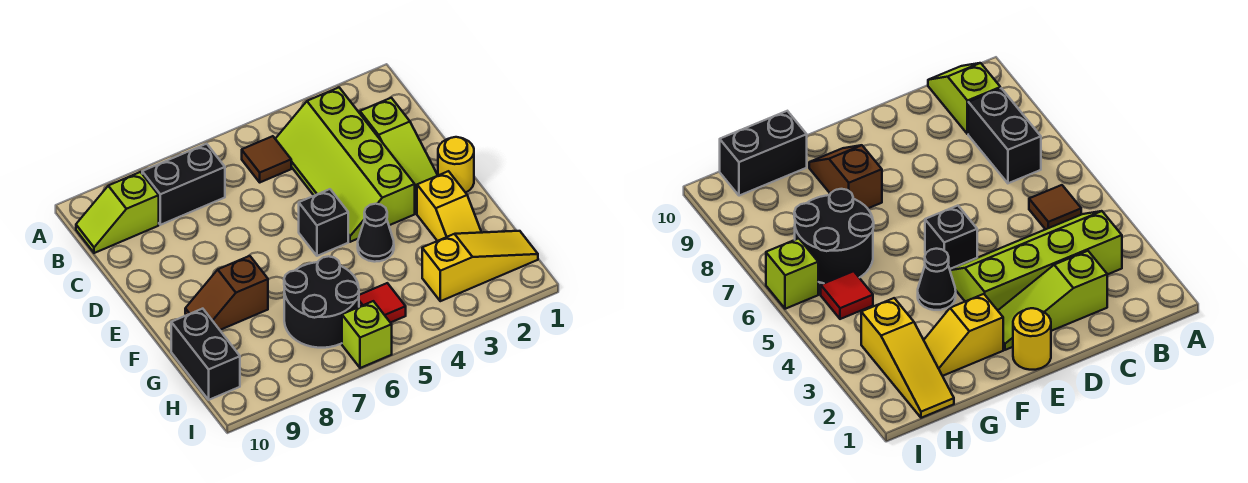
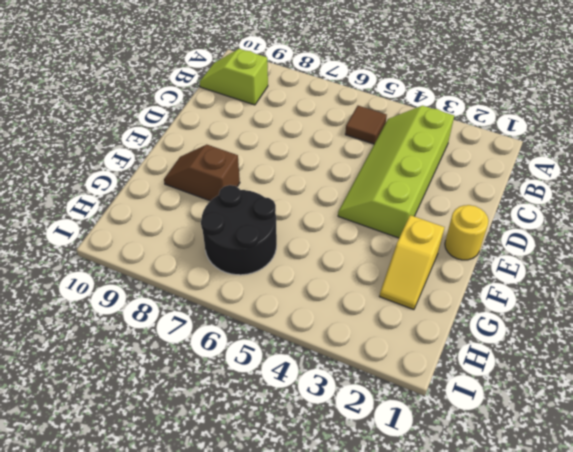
none -> black brick B7:B8 level 1
none -> lime slope C2:E2 level 1 top C
none -> black brick E5 level 1

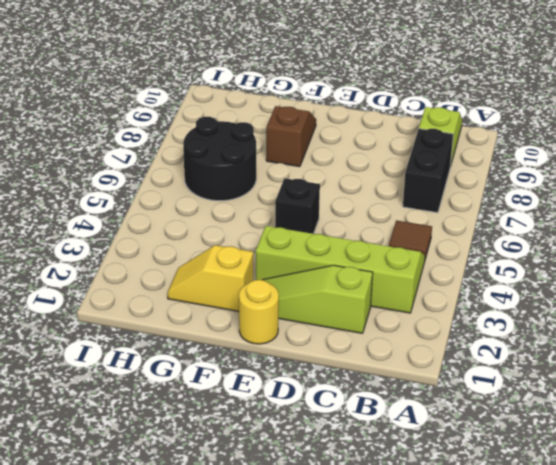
none -> black cone F4 level 1
none -> black brick G10:H10 level 1
none -> yellow slope H1:H3 level 1 top 3

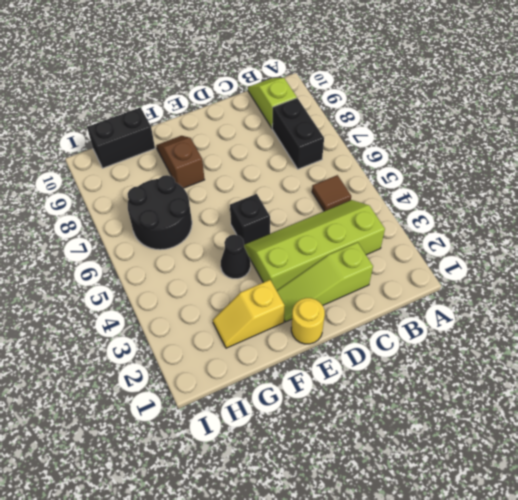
none -> yellow slope H1:H3 level 1 top 3
none -> red tile H5 level 1
none -> lime brick I6 level 1

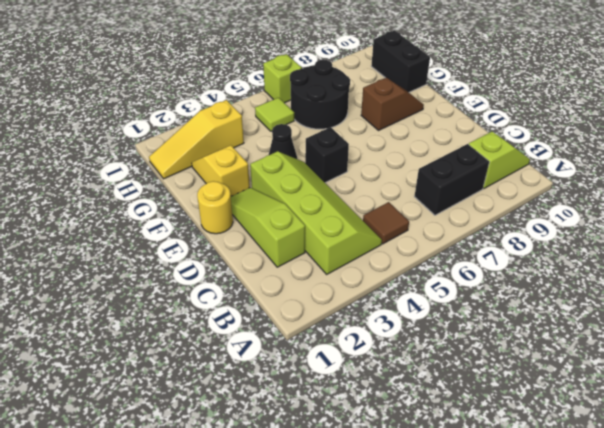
lime tile H5 level 1 -> red tile H5 level 1

